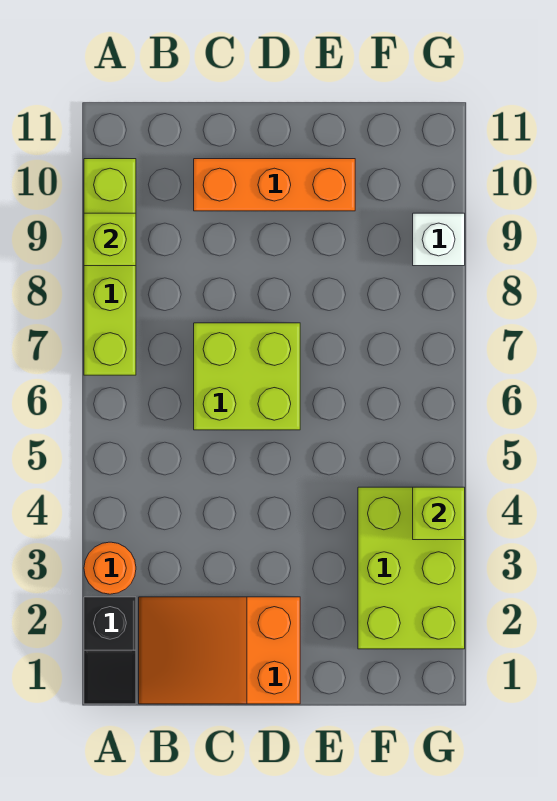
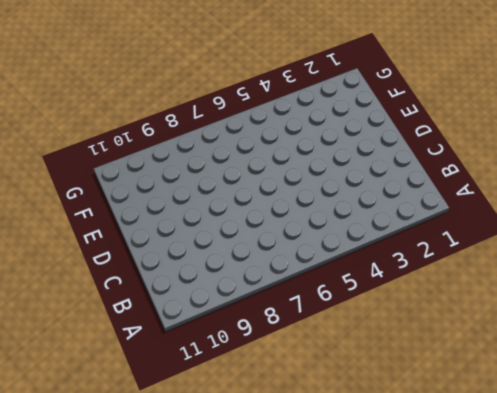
none -> black slope A1:A2 level 1 top 2
none -> orange round brick A3 level 1

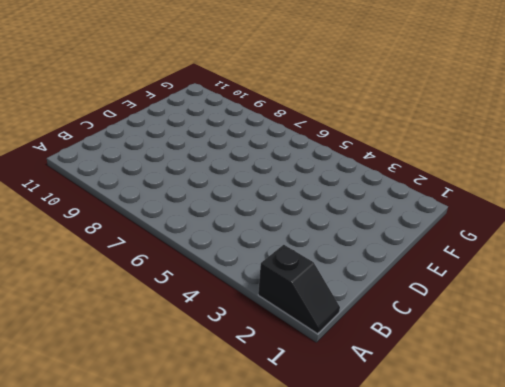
none -> orange round brick A3 level 1
none -> lime brick A7:A10 level 1

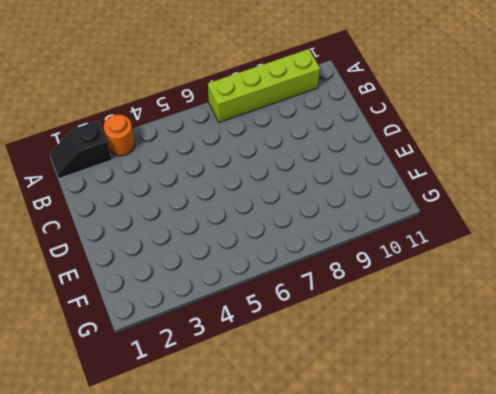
none -> orange slope B1:D2 level 1 top D
none -> lime brick C6:D7 level 1

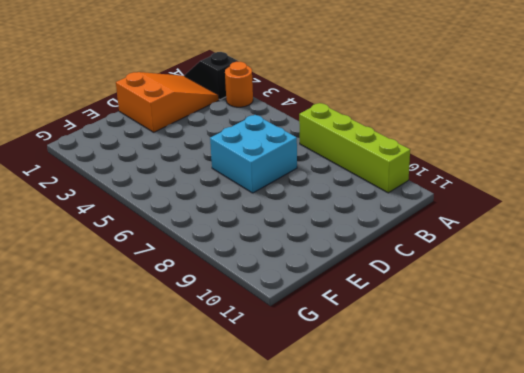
cyan brick C6:D7 level 1 -> lime brick C6:D7 level 1
none -> orange brick C10:E10 level 1
none -> lime brick F2:G4 level 1

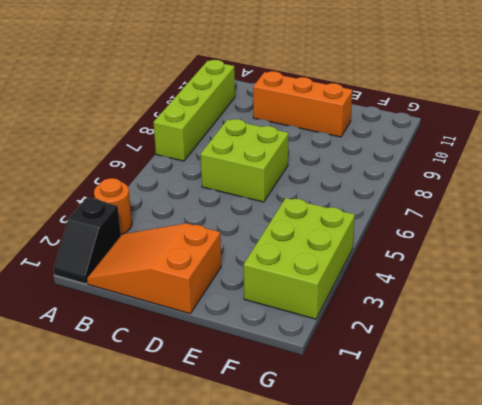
none -> white brick G9 level 1
none -> lime brick A9 level 2

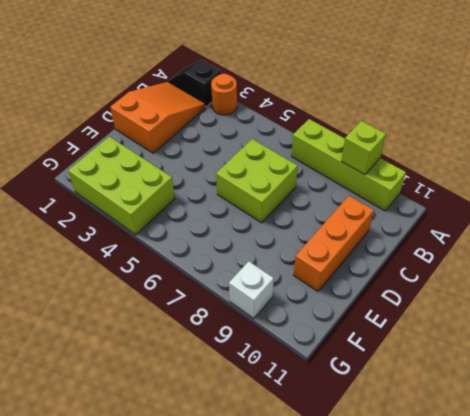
none -> lime brick G4 level 2

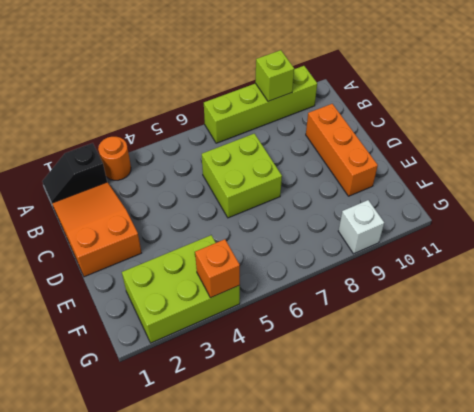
orange brick G4 level 2 -> lime brick G4 level 2

